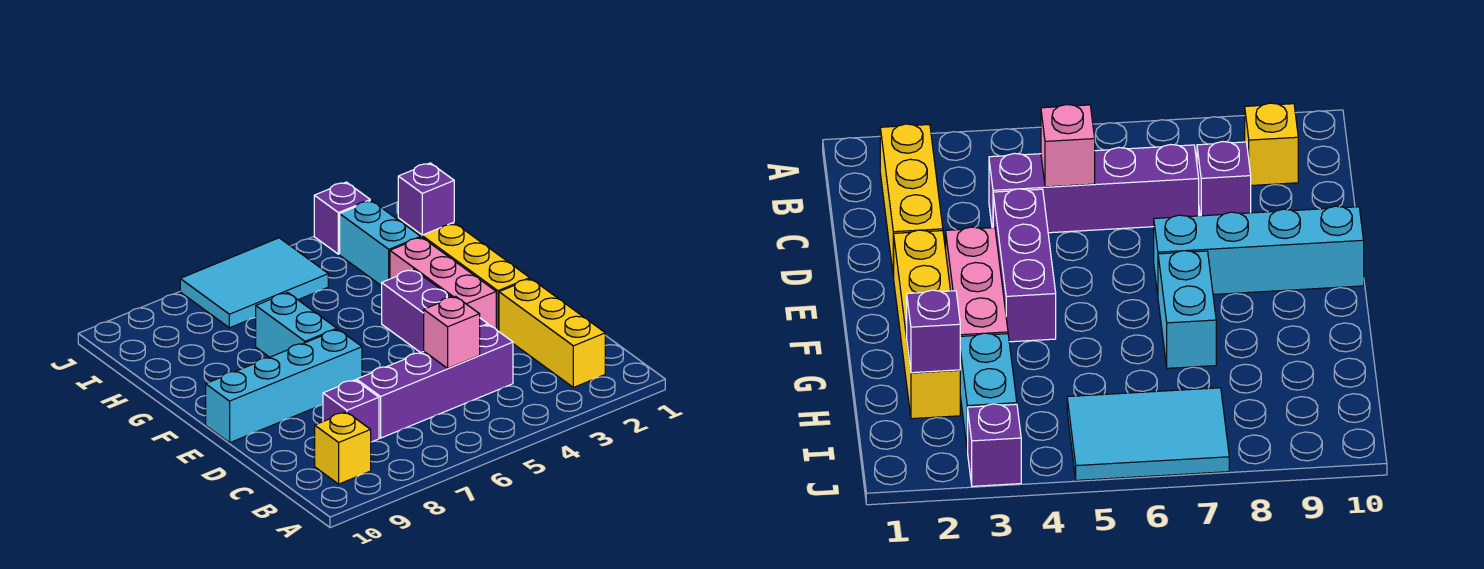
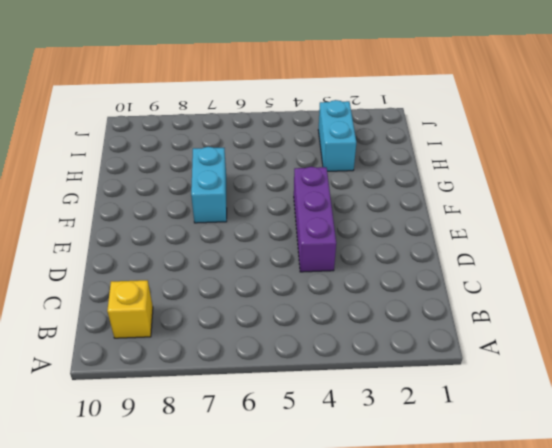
none -> yellow brick B2:D2 level 1
none -> purple brick C4:C7 level 1
none -> purple brick C8 level 1

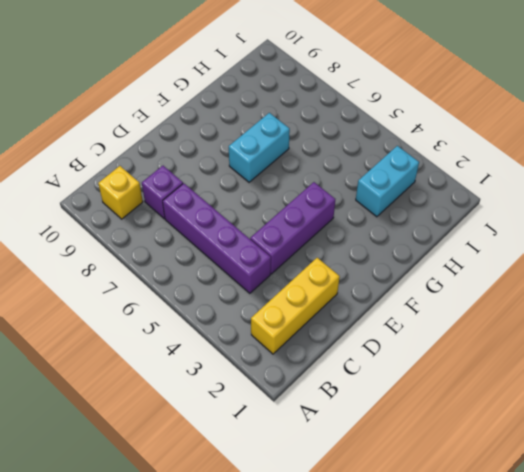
none -> yellow brick E2:H2 level 1
none -> pink brick E3:G3 level 1
none -> cyan brick E7:E10 level 1

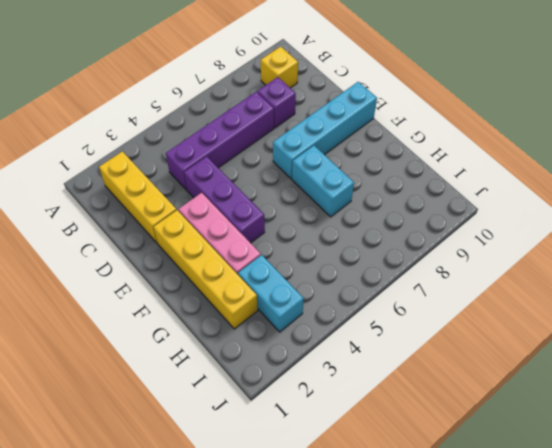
none -> cyan tile I5:J7 level 1
none -> purple brick J3 level 1
none -> pink brick C5 level 2

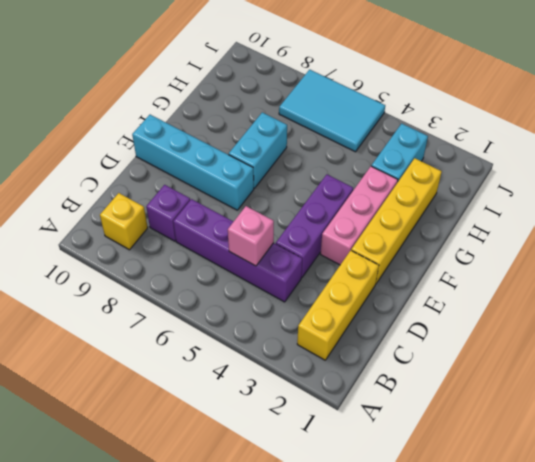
none -> purple brick J3 level 1
none -> purple brick H2 level 2

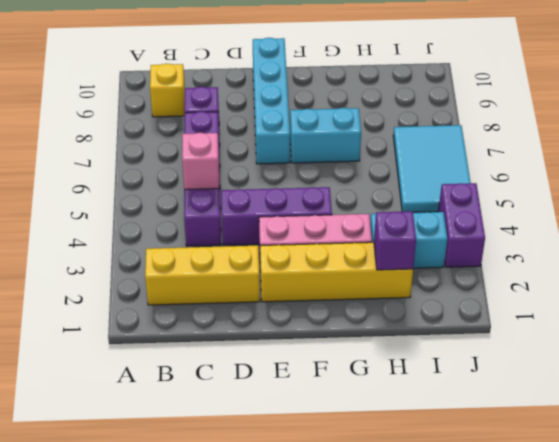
purple brick J3:J4 level 1 -> purple brick J3 level 1

